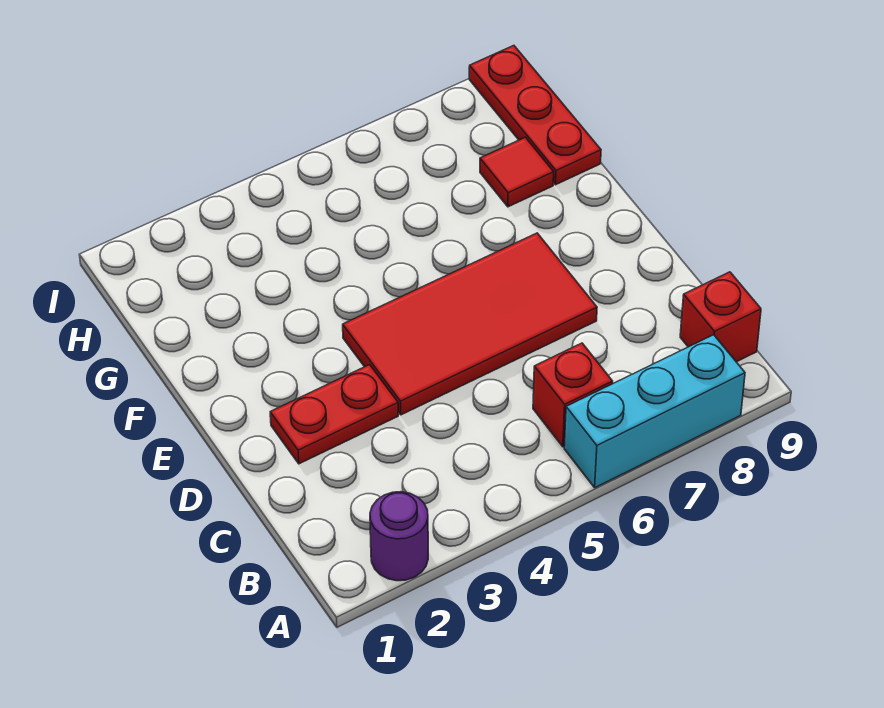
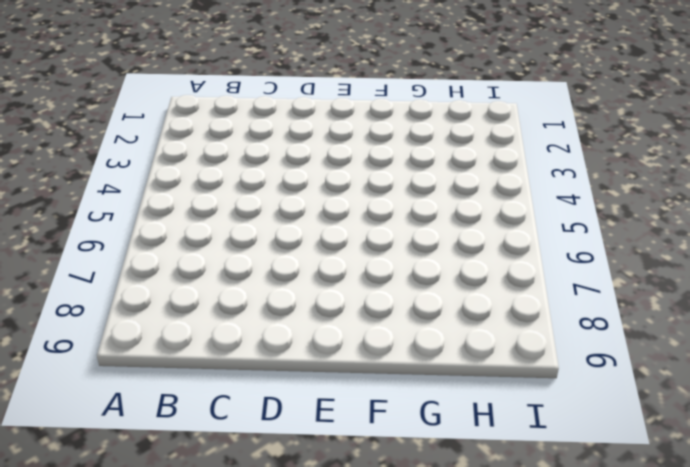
none -> purple round brick A2 level 1
none -> cyan brick A6:A8 level 1

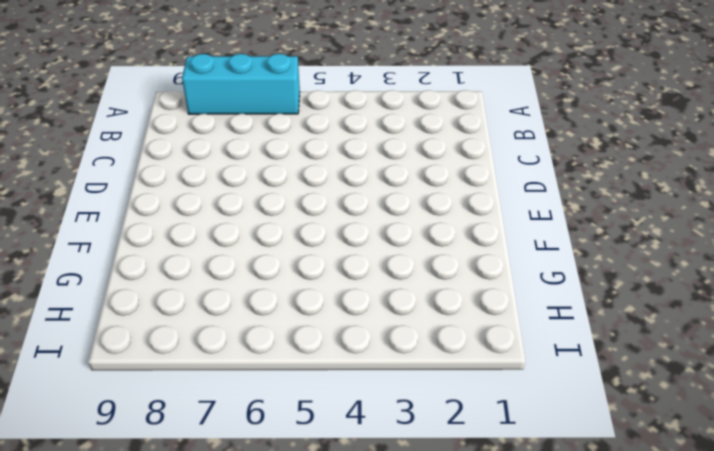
none -> purple round brick A2 level 1
none -> red brick B6 level 1

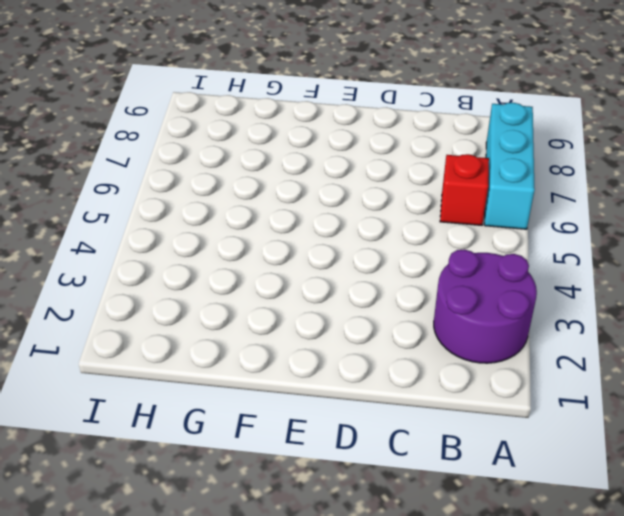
purple round brick A2:B3 level 1 -> purple round brick A2 level 1
none -> red brick B9 level 1
none -> red plate D2:D3 level 1

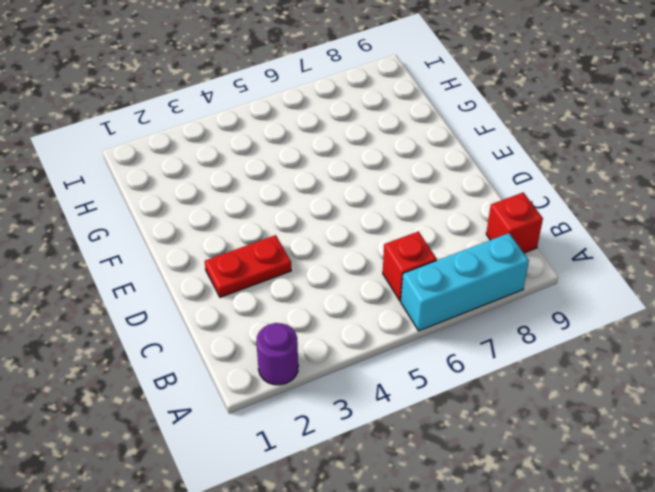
none -> red tile D4:E7 level 1
none -> red tile G8 level 1

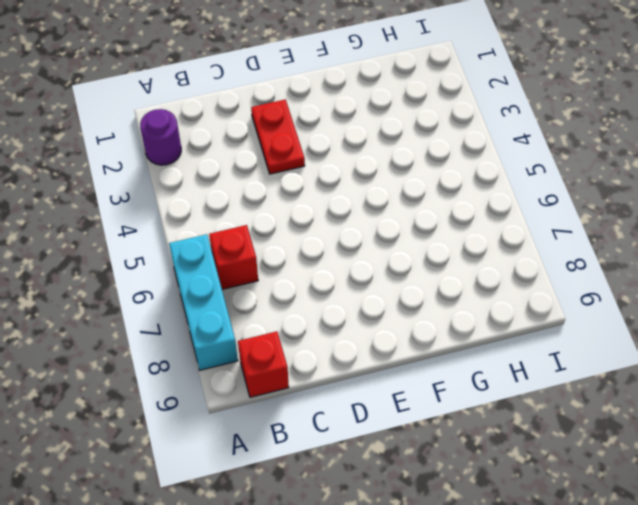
none -> red tile D4:E7 level 1
none -> red tile G8 level 1

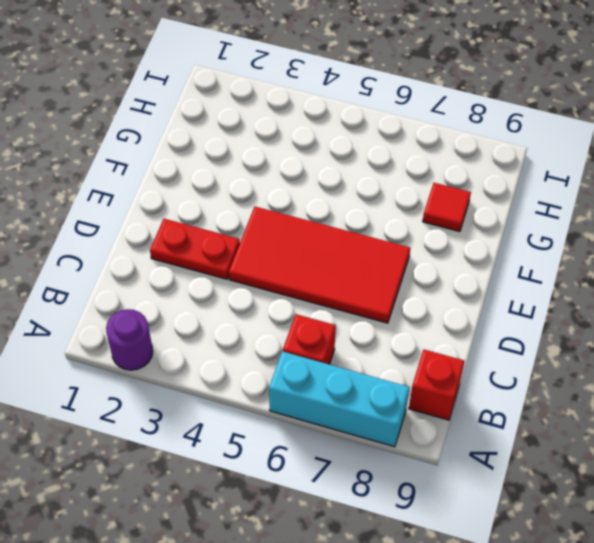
none -> red plate G9:I9 level 1

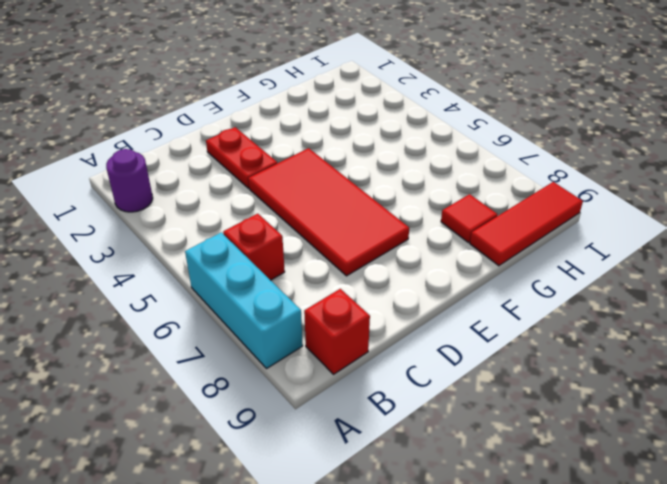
red tile G9:I9 level 1 -> red plate G9:I9 level 1

